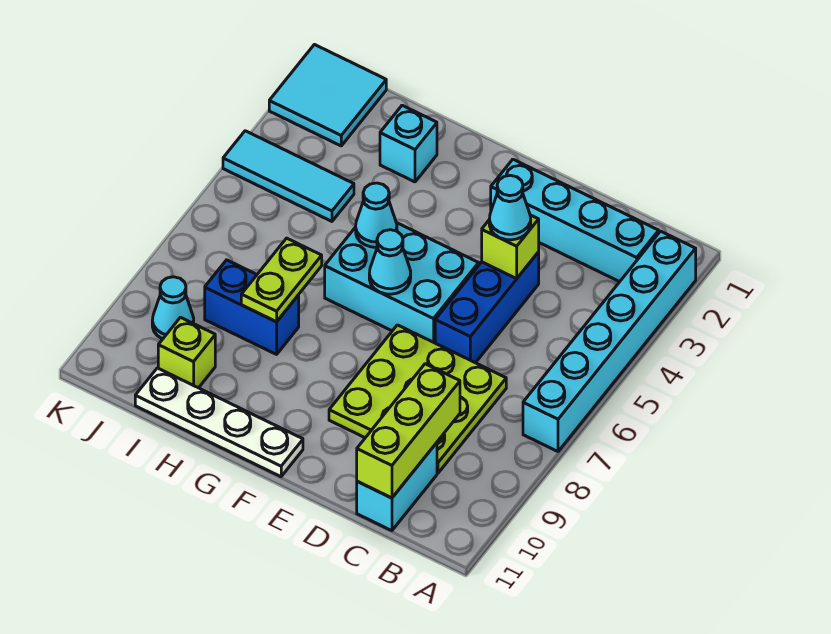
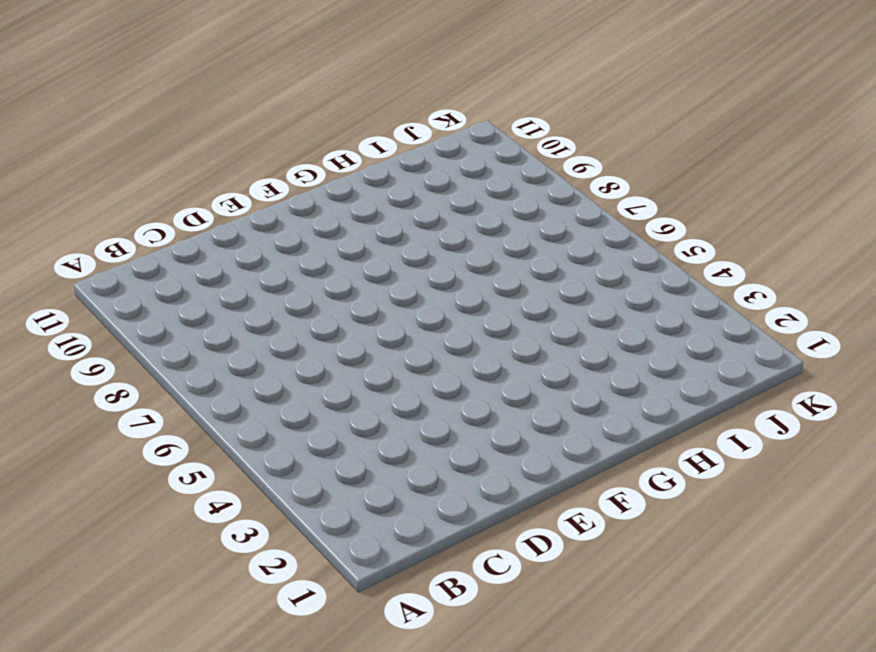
none -> cyan brick A2:A7 level 1
none -> cyan brick B2:E2 level 1
none -> lime plate C7:E9 level 1

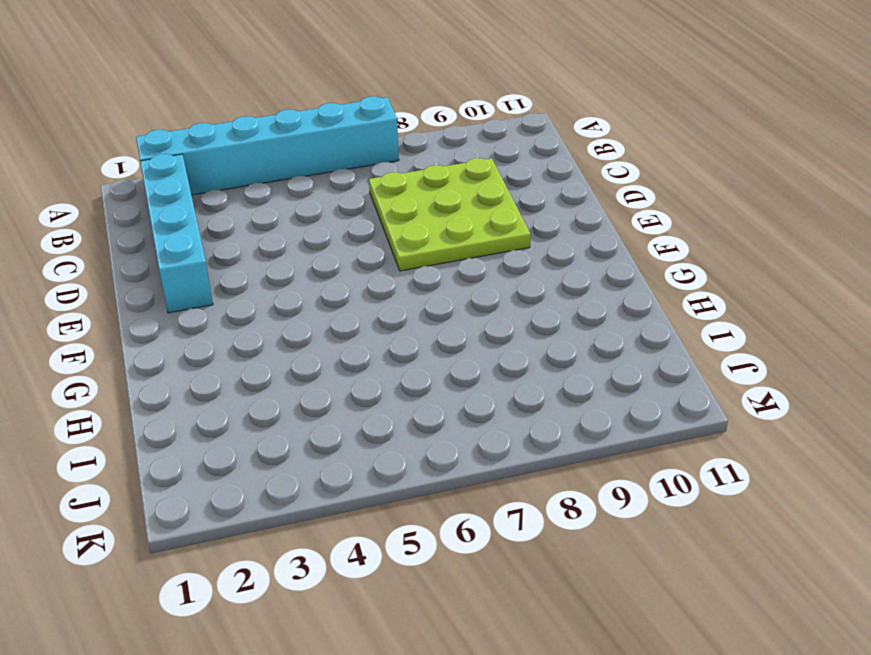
none -> cyan brick C10:C11 level 1
none -> blue brick D4:D6 level 1
none -> cyan brick E5:G6 level 1

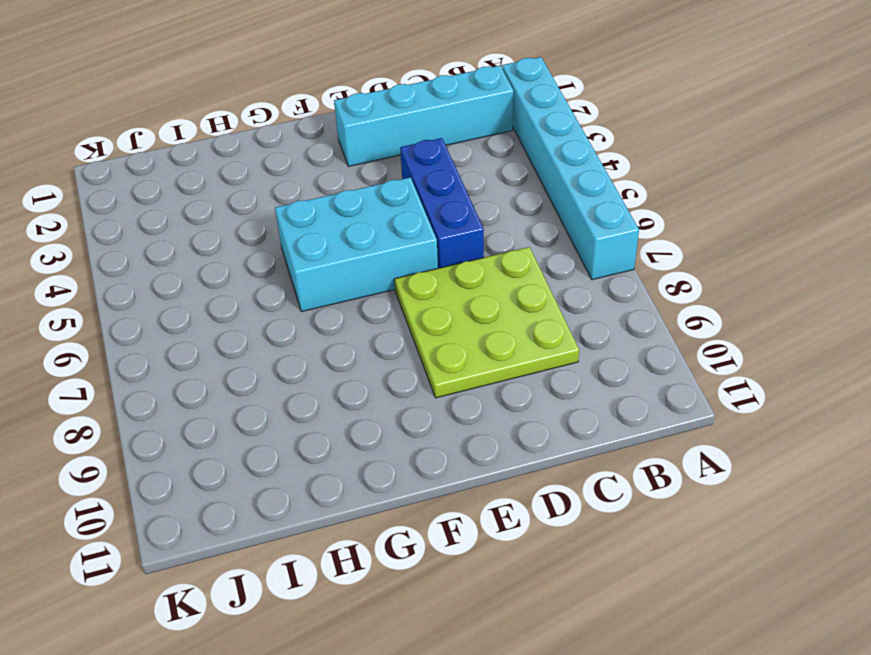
none -> cyan brick C10:C11 level 1
none -> white plate F11:I11 level 1
none -> cyan brick H2 level 1

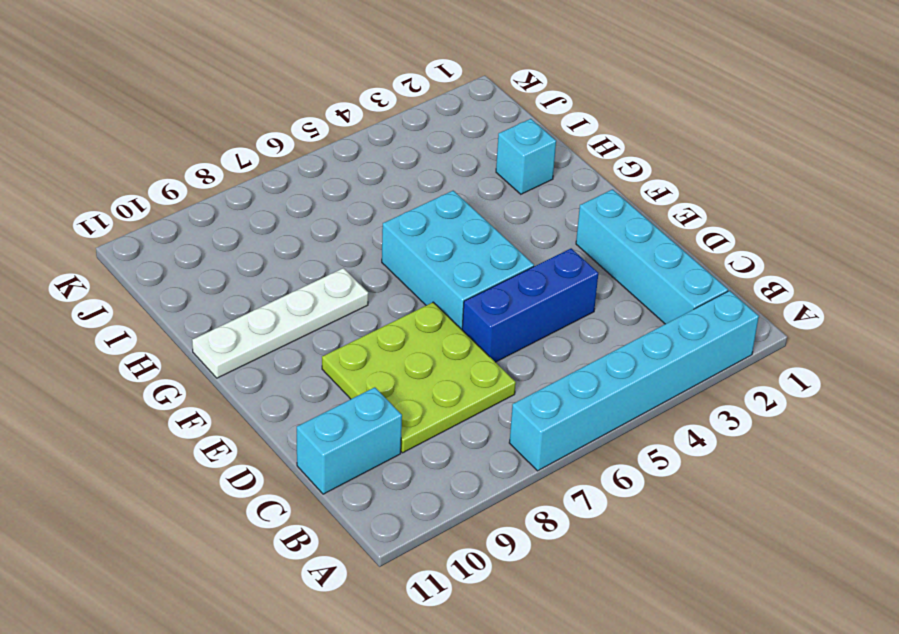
white plate G8:G11 level 1 -> white plate F11:I11 level 1
none -> blue brick H8:I8 level 1
none -> cyan tile I4:K4 level 1
none -> lime brick I10 level 1

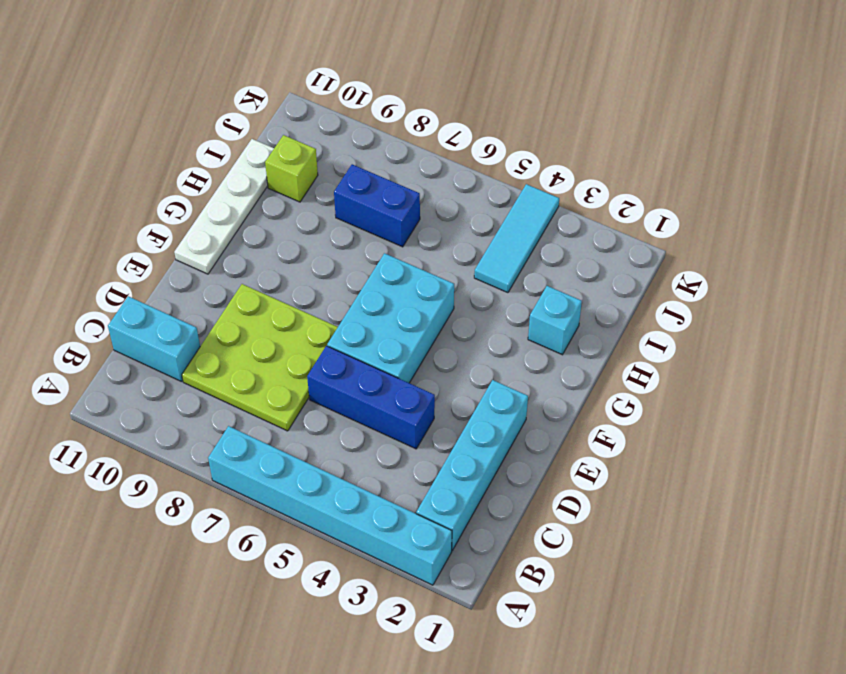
blue brick I7:I8 level 1 -> blue brick H8:I8 level 1
none -> cyan tile J1:K2 level 1
none -> cyan cone J9 level 1
none -> lime brick C9:C11 level 2

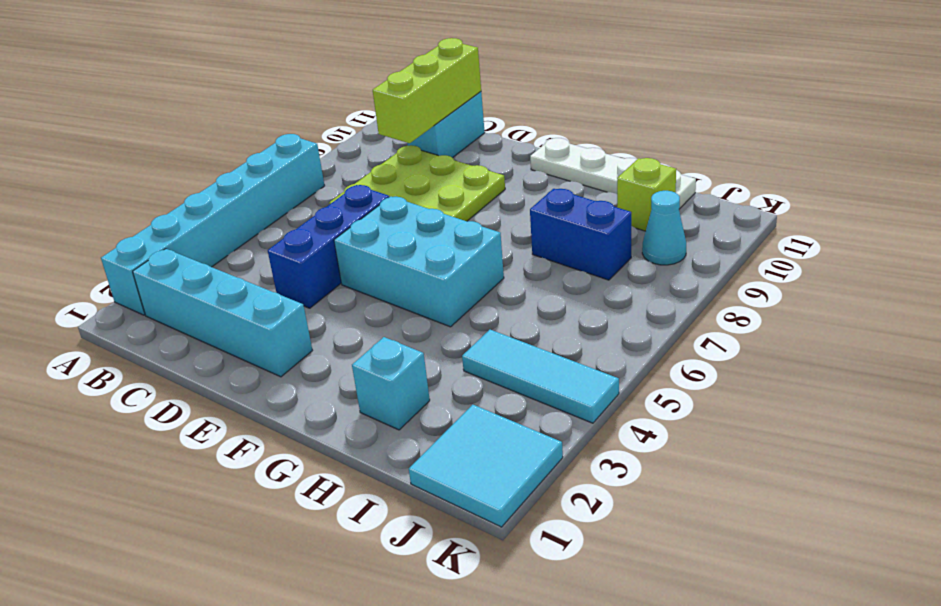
none -> lime brick D4 level 2
none -> cyan cone F6 level 2
none -> cyan cone G5 level 2

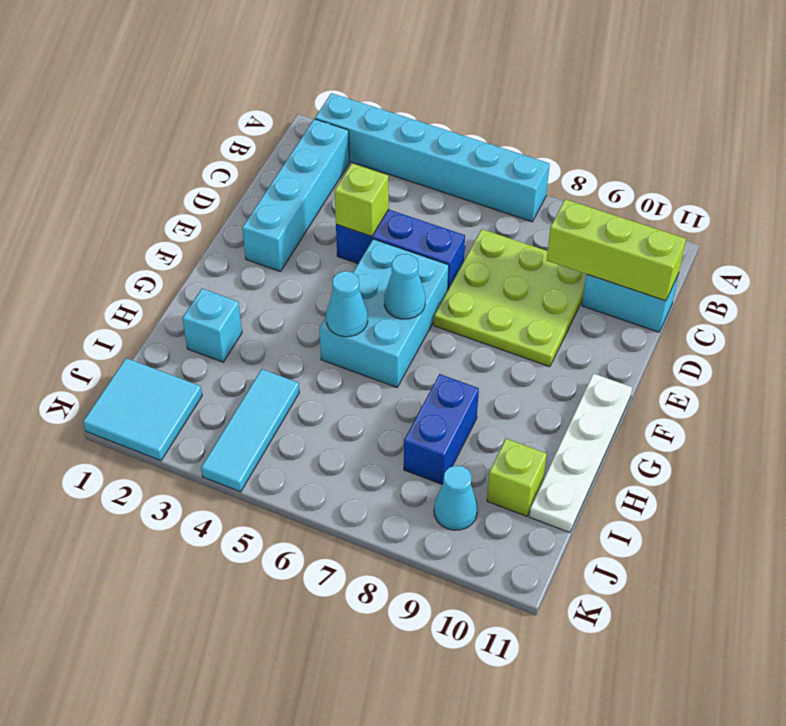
none -> lime plate H7:H8 level 2
none -> cyan cone D4 level 3

